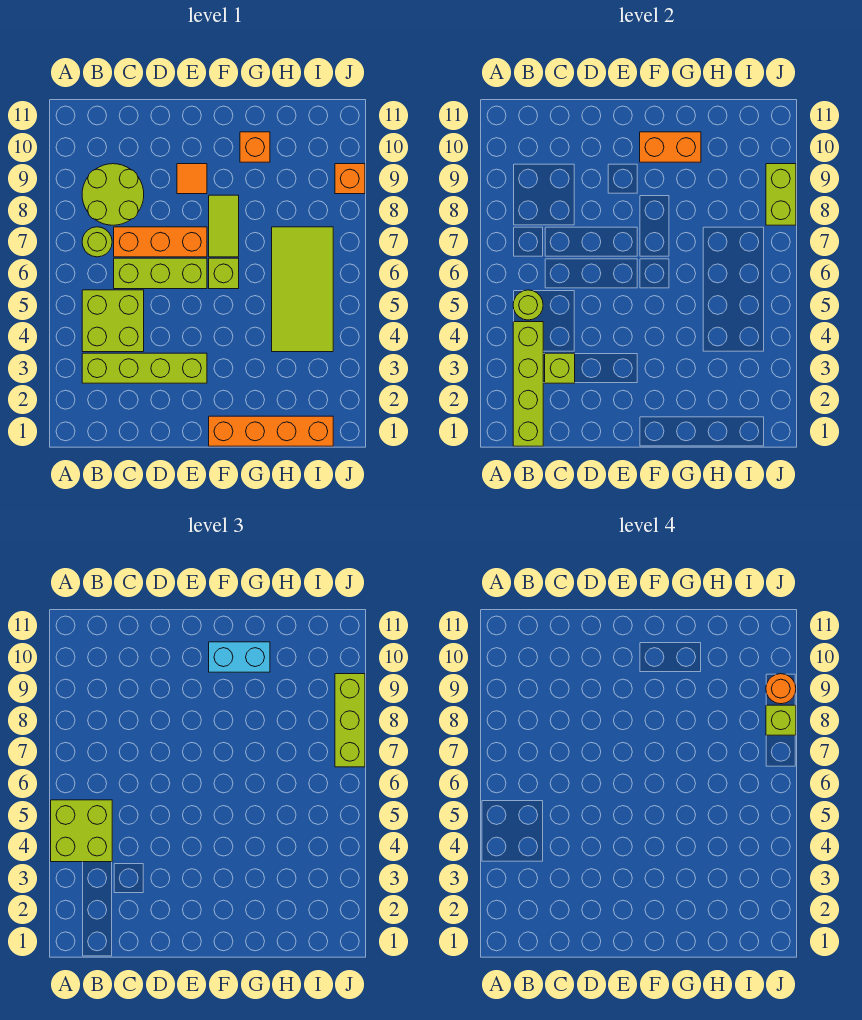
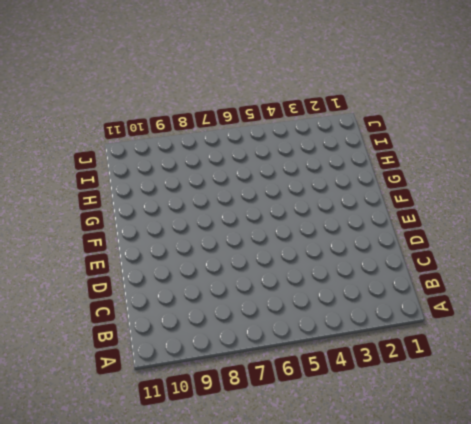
none -> lime brick B3:E3 level 1
none -> lime brick B4:C5 level 1
none -> lime round brick B7 level 1

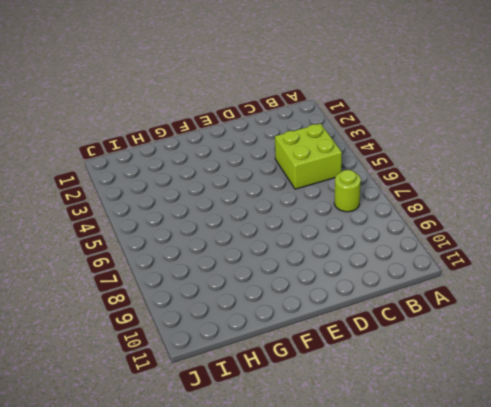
none -> lime brick B3:E3 level 1
none -> lime round brick B8:C9 level 1
none -> lime brick C6:E6 level 1

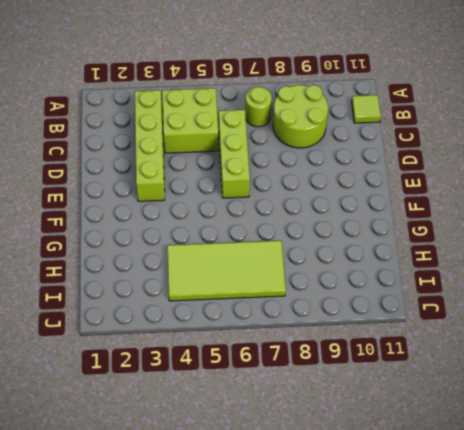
lime tile B11 level 1 -> none
none -> orange brick C7:E7 level 1
none -> orange tile E9 level 1
none -> orange brick F1:I1 level 1

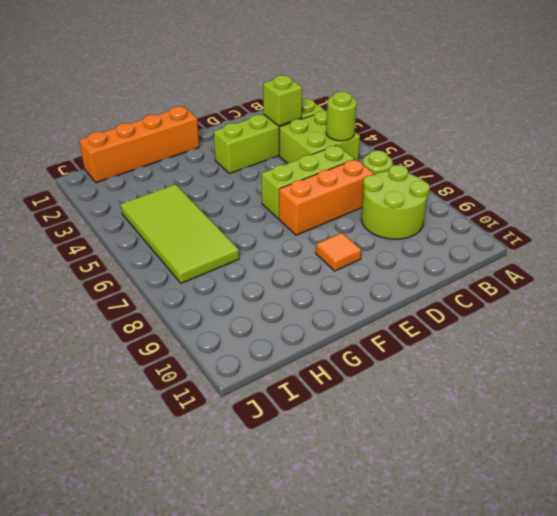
none -> lime brick F6 level 1
none -> lime tile F7:F8 level 1
none -> orange brick G10 level 1

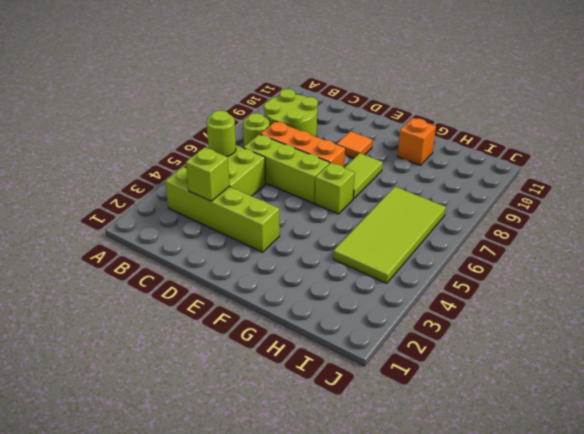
none -> orange brick F1:I1 level 1
none -> orange brick J9 level 1
none -> lime brick B1:B4 level 2

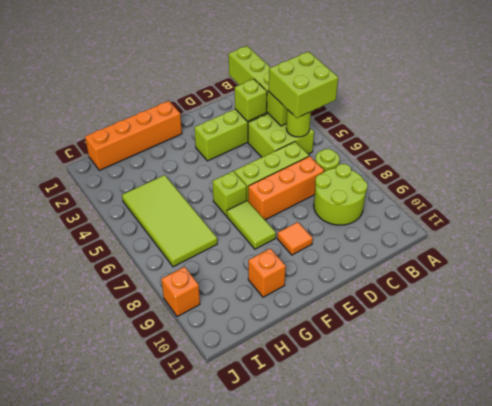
none -> orange brick F10:G10 level 2
none -> lime brick J8:J9 level 2
none -> cyan brick F10:G10 level 3

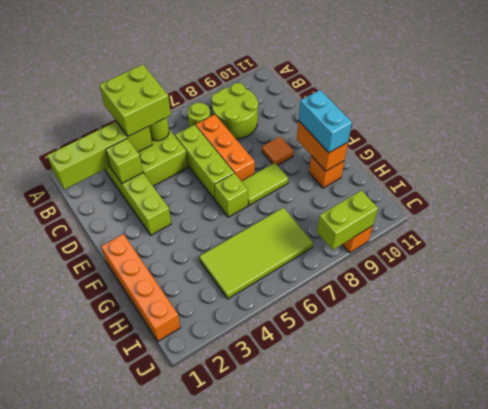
none -> lime brick J7:J9 level 3
none -> lime brick J8 level 4
none -> orange round brick J9 level 4

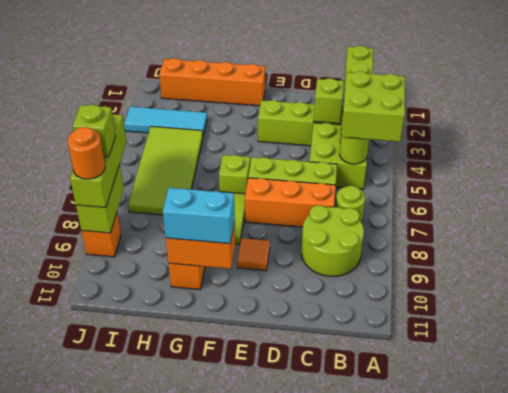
cyan tile H3:J3 level 1 -> none

